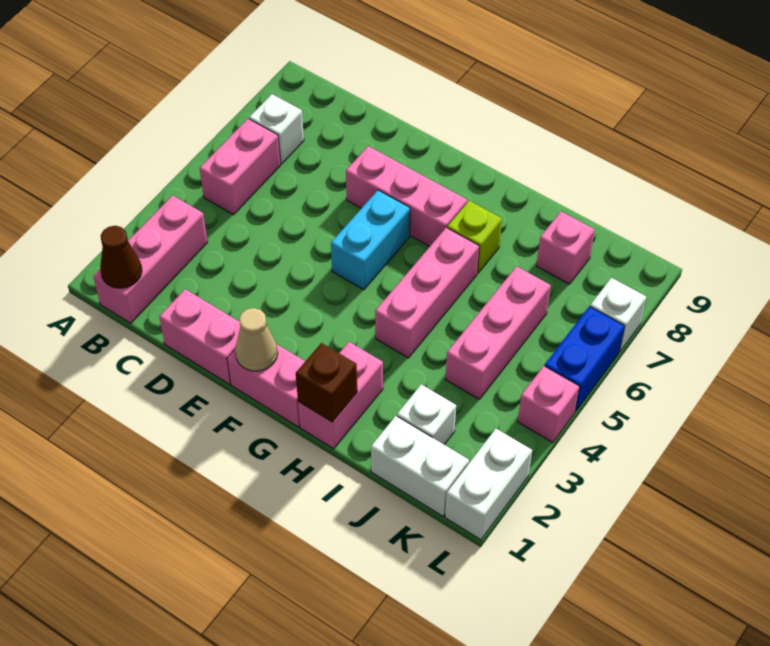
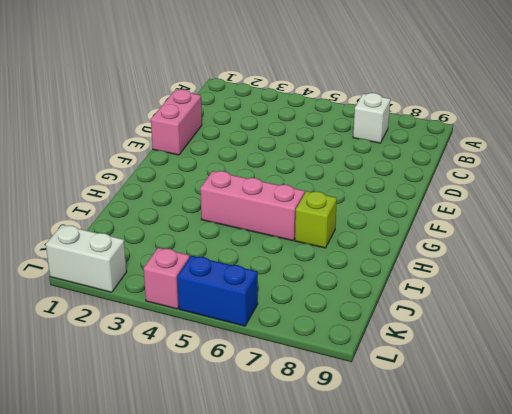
none -> pink brick B1:B3 level 1
none -> pink brick B5:B6 level 1
none -> pink brick E7:G7 level 1

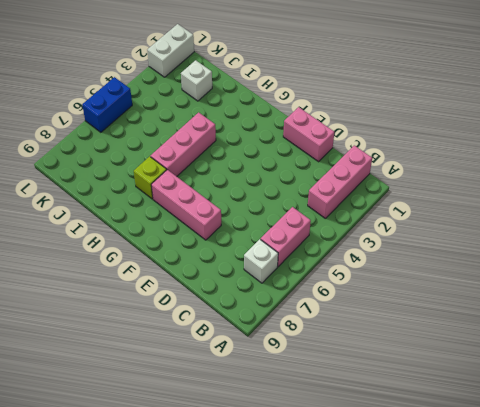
none -> pink brick F1:G1 level 1
none -> cyan brick F5:F6 level 1
none -> pink brick H1:H2 level 1

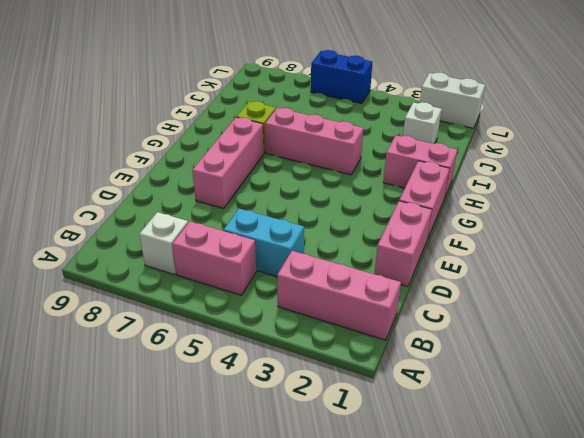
cyan brick C4:C5 level 1 -> cyan brick F5:F6 level 1
none -> white brick J1:K1 level 1
none -> pink brick J4:J6 level 1
none -> pink brick J8 level 1

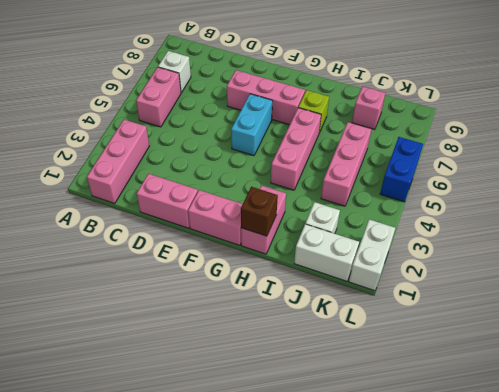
none -> pink brick L4 level 1
none -> white brick L7 level 1
none -> brown cone B1 level 2

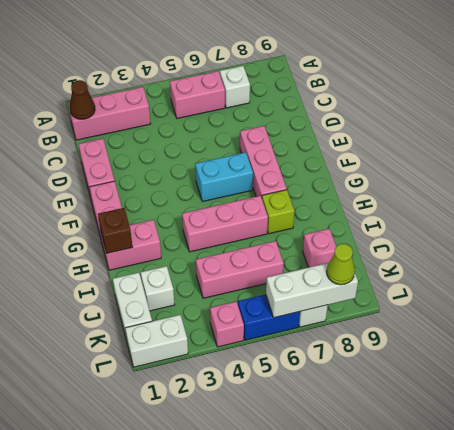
white brick L6:L8 level 2 -> none
lime cone L8 level 3 -> none
none -> tan cone F1 level 2

